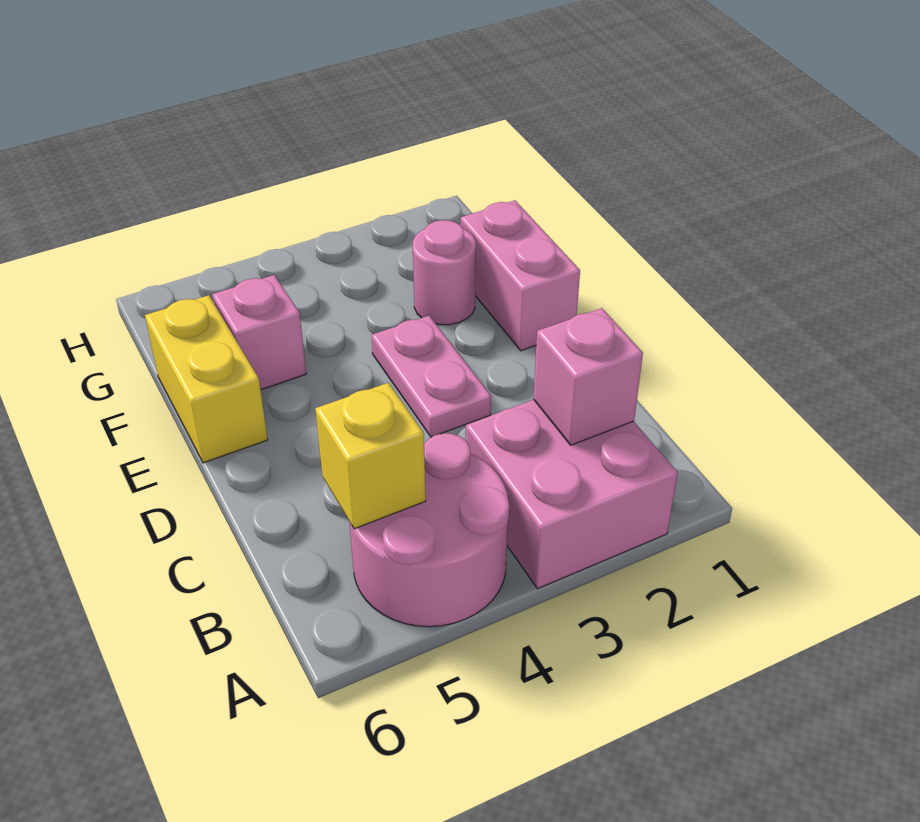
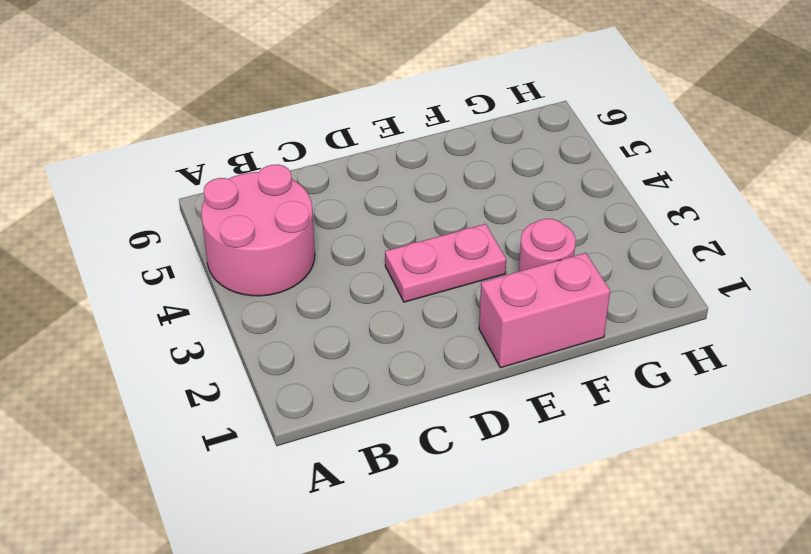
none -> pink brick A2:B3 level 1
none -> yellow brick E6:F6 level 1

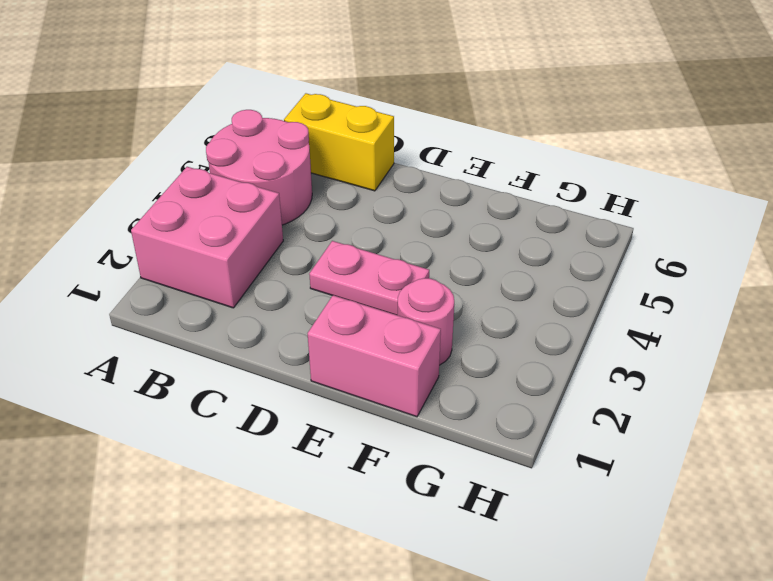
yellow brick B6:C6 level 1 -> yellow brick E6:F6 level 1
none -> pink brick F5 level 1
none -> pink brick B2 level 2

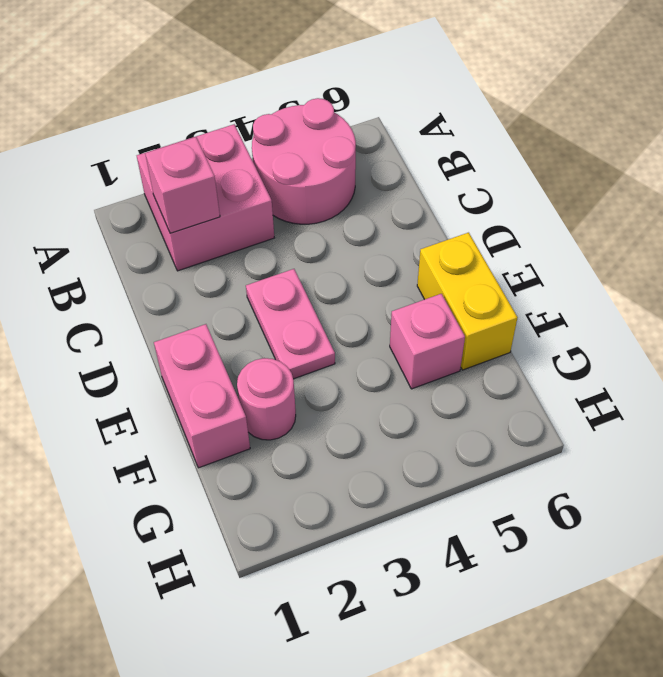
none -> yellow brick B5 level 2

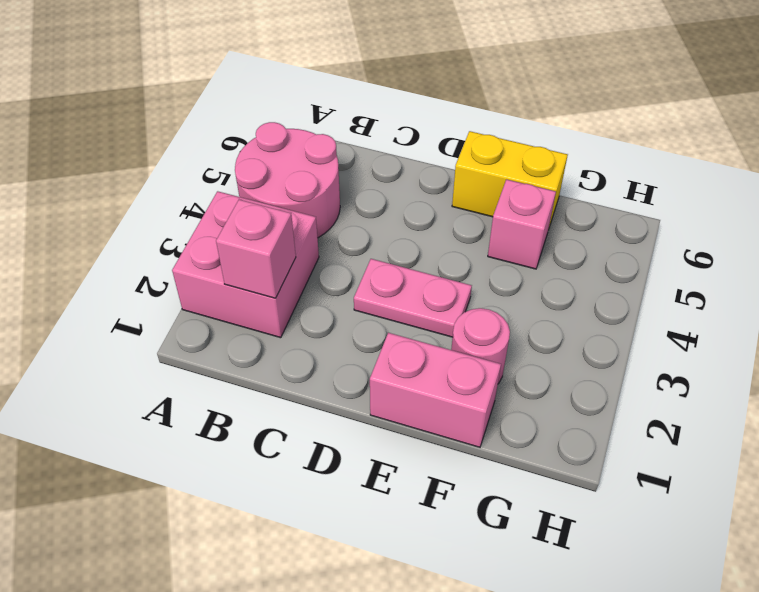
none -> yellow brick B5 level 2

